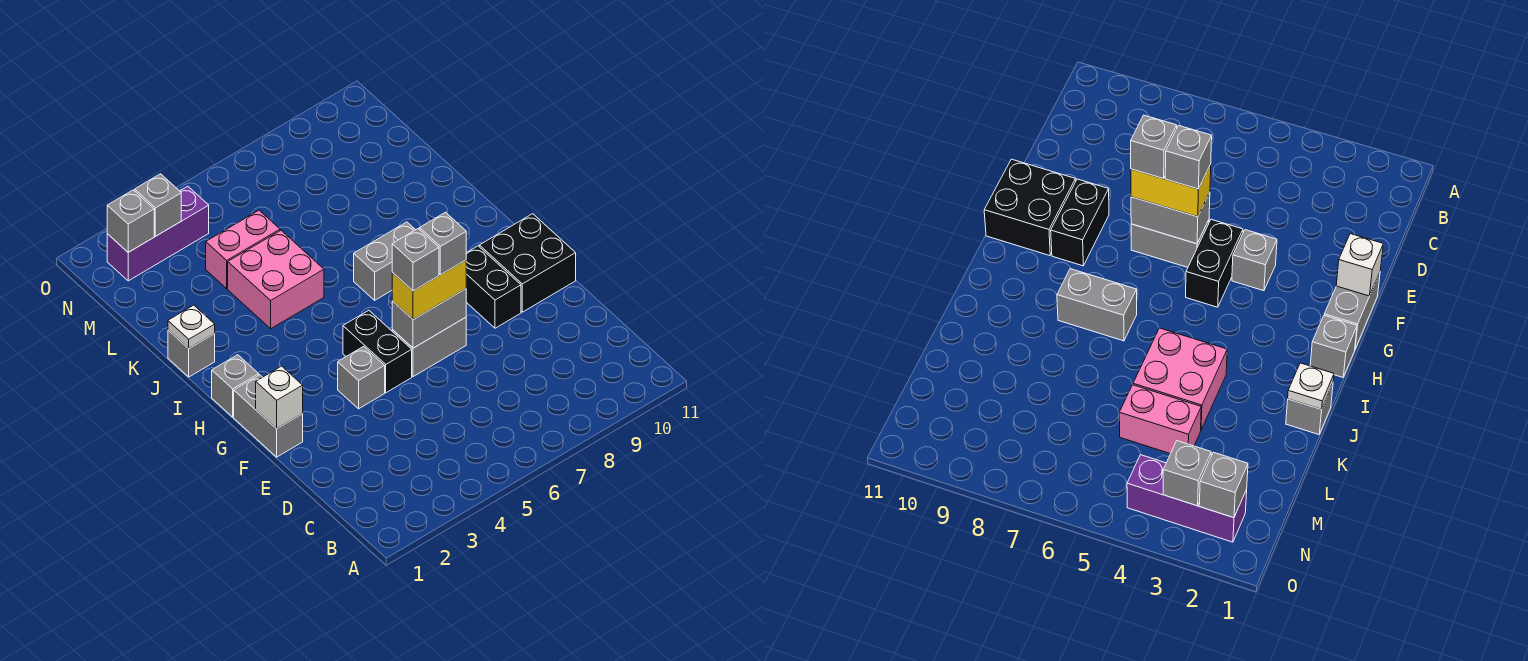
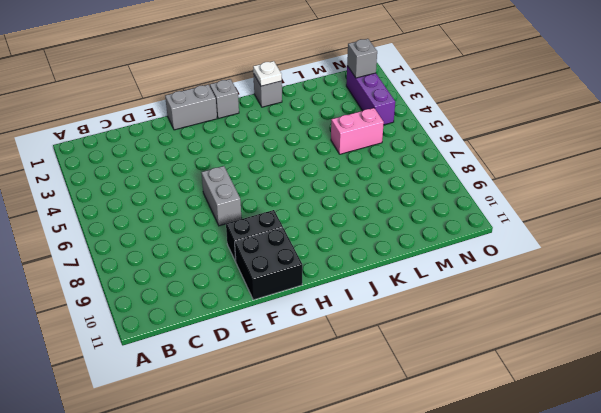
pink brick L5:M5 level 1 -> pink brick L4:L5 level 1
none -> grey brick F4 level 1
none -> black brick F5:G5 level 1
none -> grey brick I7:I8 level 1

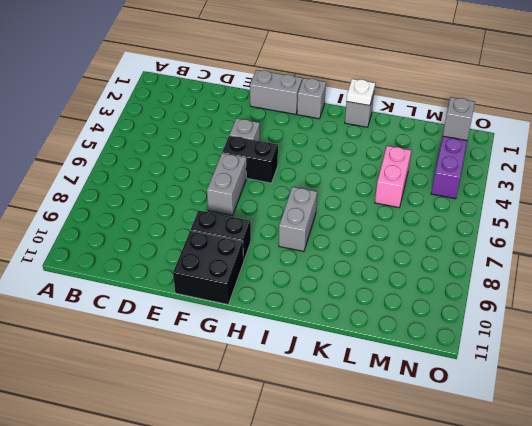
none -> pink brick J4:K5 level 1
none -> white brick F1 level 2
none -> grey brick F6:F7 level 2

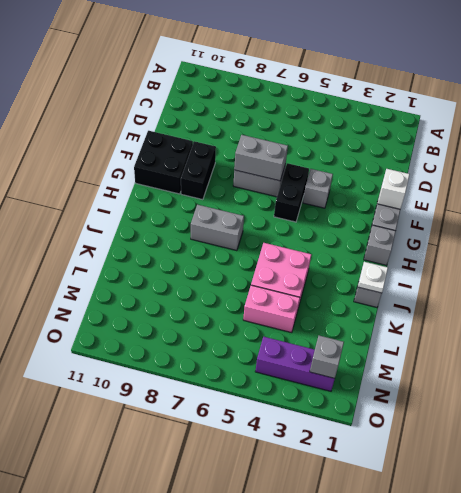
none -> grey brick N3 level 2
none -> yellow brick F6:F7 level 3
none -> grey brick F6 level 4

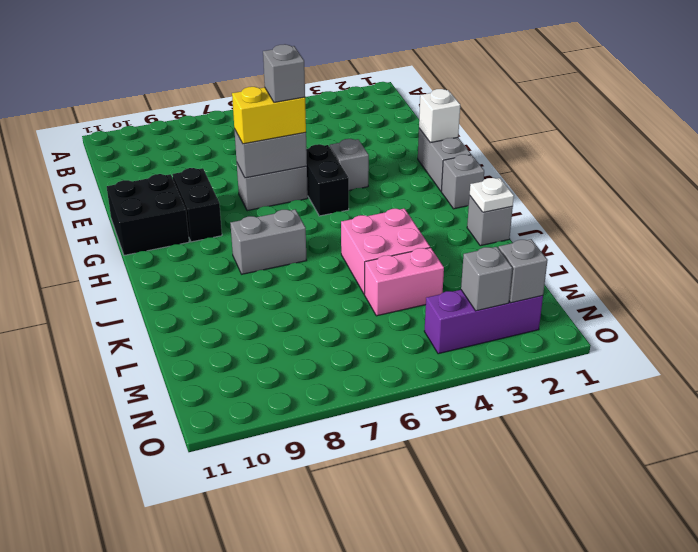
none -> grey brick F7 level 4

